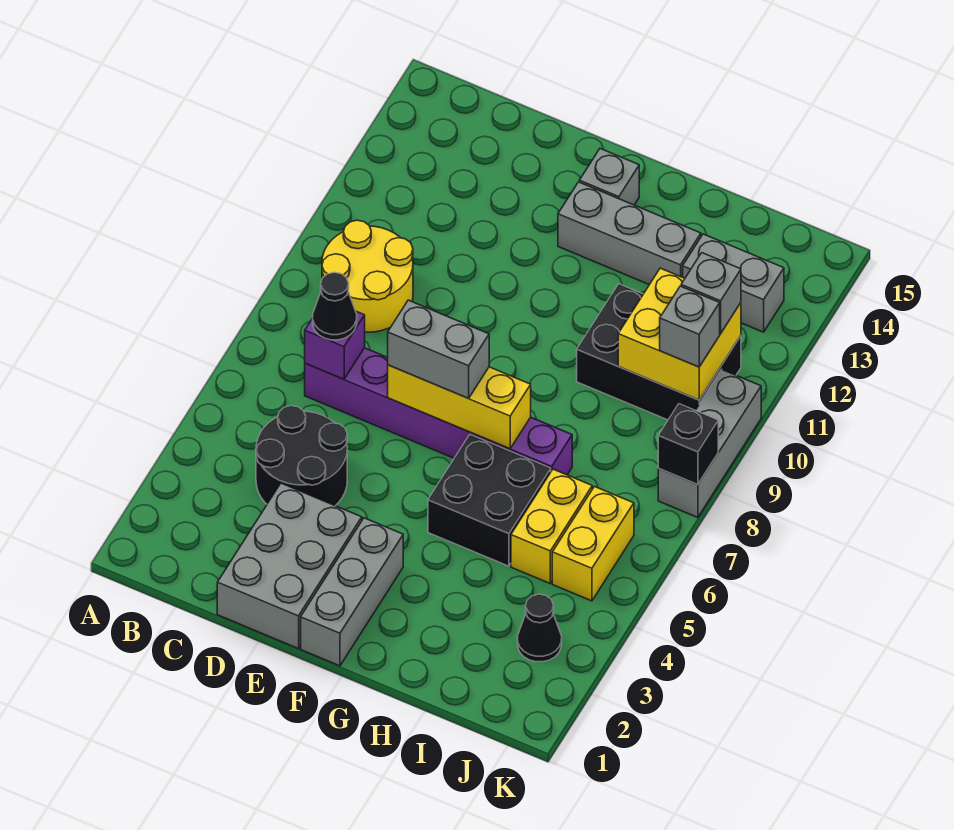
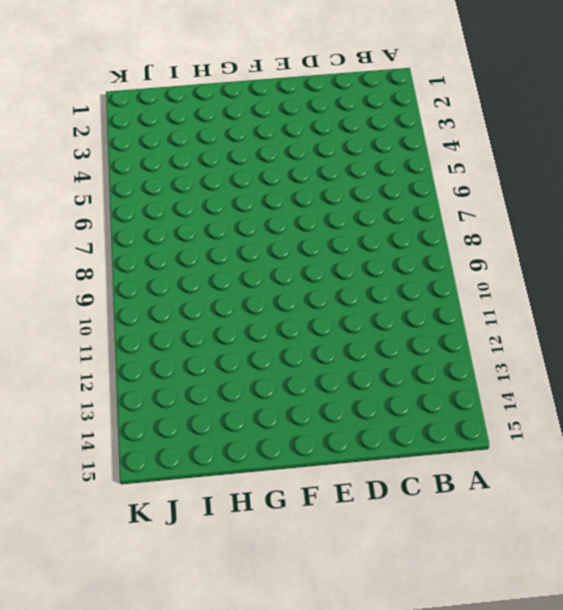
none -> yellow round brick B9:C10 level 1
none -> black round brick C4:D5 level 1
none -> purple brick C7:H7 level 1

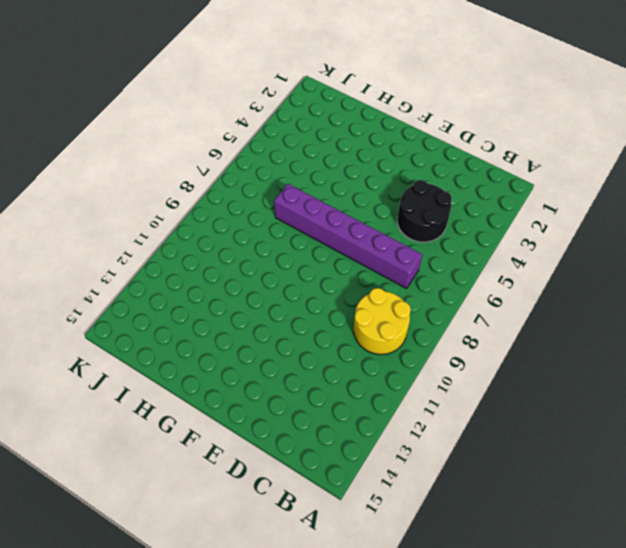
none -> grey brick D1:E3 level 1
none -> grey brick F1:F3 level 1
none -> grey brick F13:H13 level 1

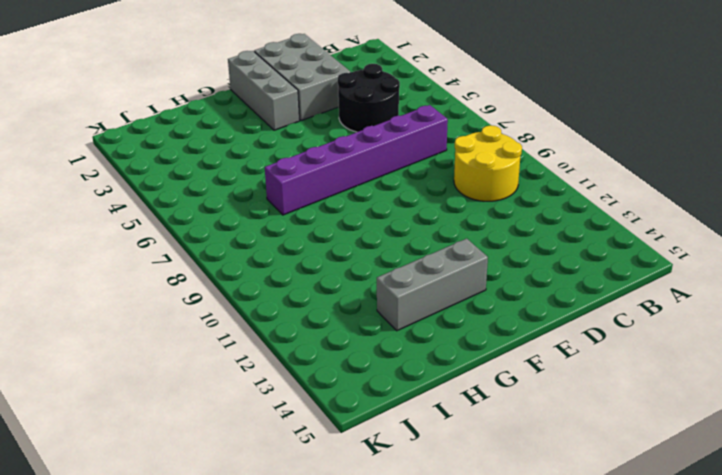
none -> grey brick F14 level 1
none -> black brick G5:H6 level 1
none -> black brick H10:J11 level 1

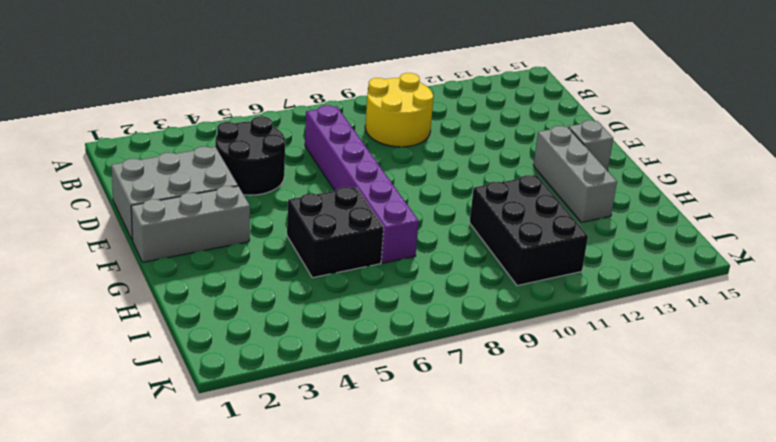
none -> yellow brick I5:I6 level 1
none -> grey brick I13:J13 level 1
none -> black cone J3 level 1

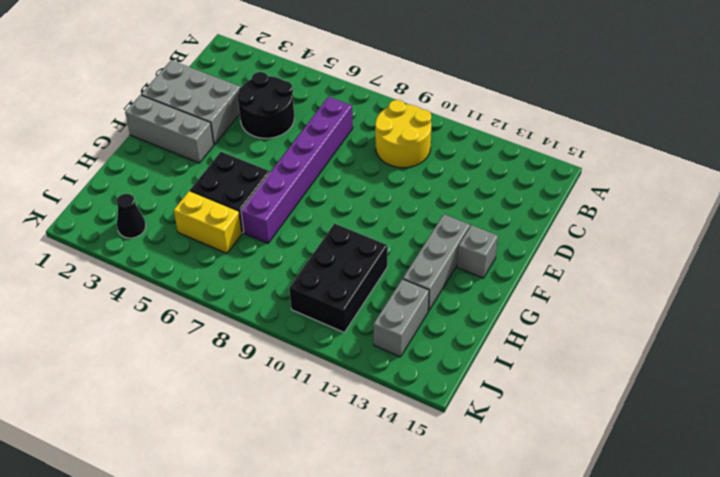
none -> yellow brick J5:J6 level 1
none -> grey brick K8:K10 level 1
none -> purple brick C7 level 2

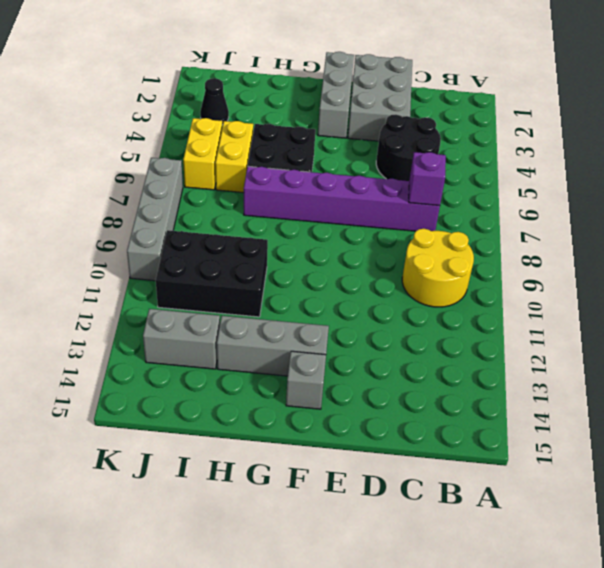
grey brick K7:K10 level 1 -> grey brick K8:K10 level 1
none -> yellow brick E7:G7 level 2
none -> yellow brick I10:J11 level 2
none -> black brick K8 level 2

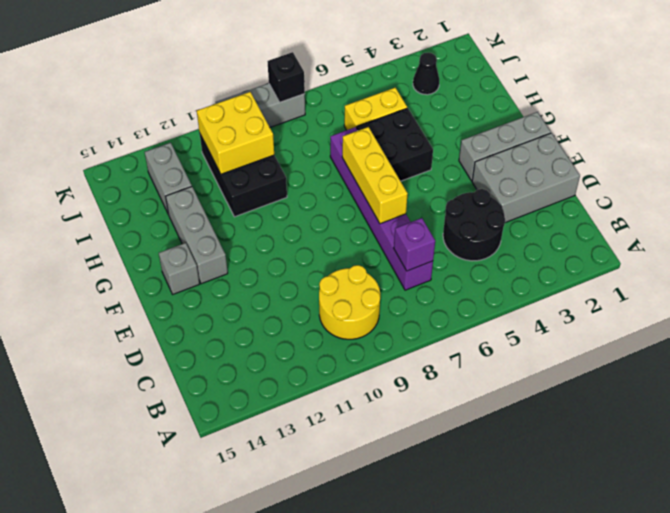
none -> yellow brick J5:J6 level 1
none -> black cone C7 level 3
none -> grey brick E7:F7 level 3

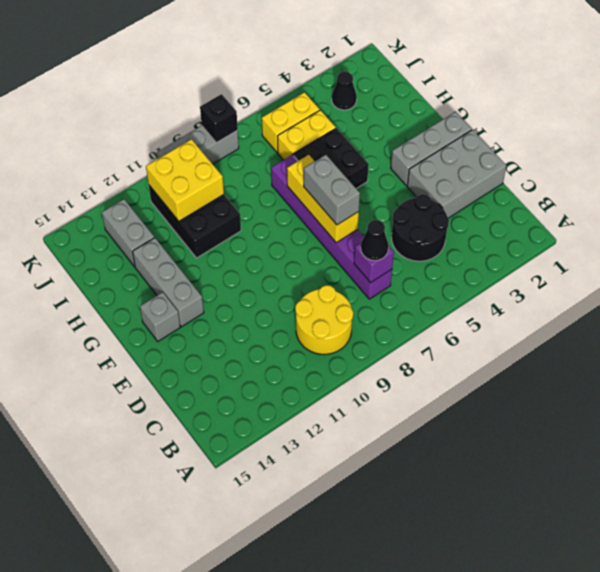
none -> grey brick J10 level 3
none -> grey brick J11 level 3

